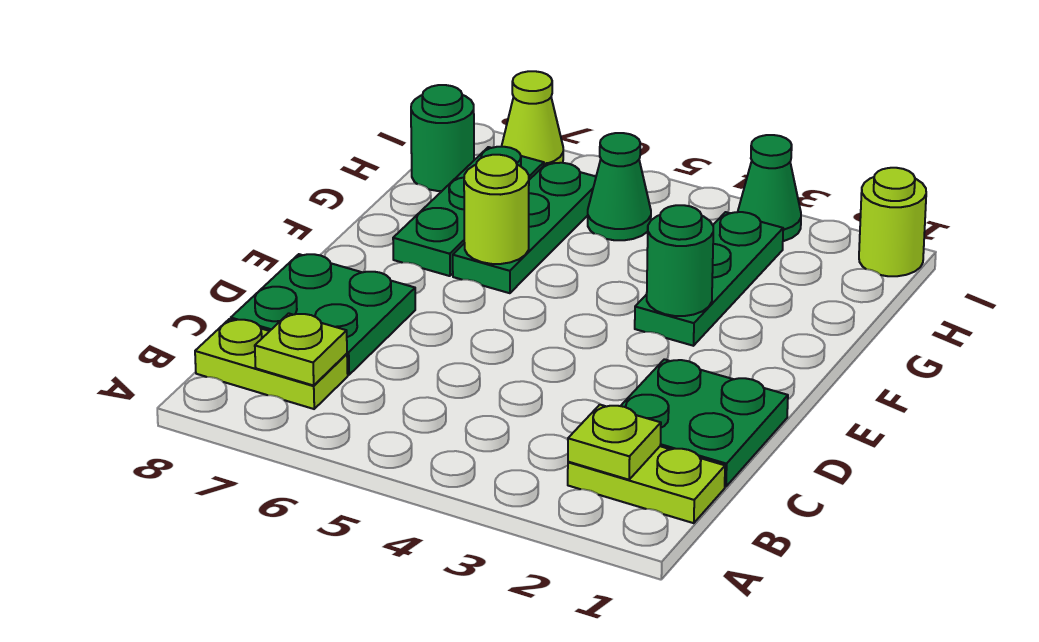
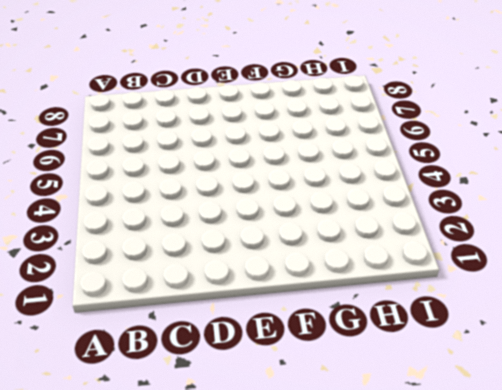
none -> lime plate B1:B2 level 1
none -> lime plate B7:B8 level 1
none -> green plate C1:D2 level 1

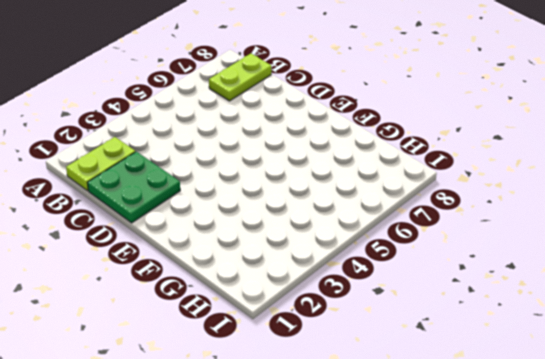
none -> green plate C7:D8 level 1
none -> green plate F3:H3 level 1
none -> green plate F6:H6 level 1

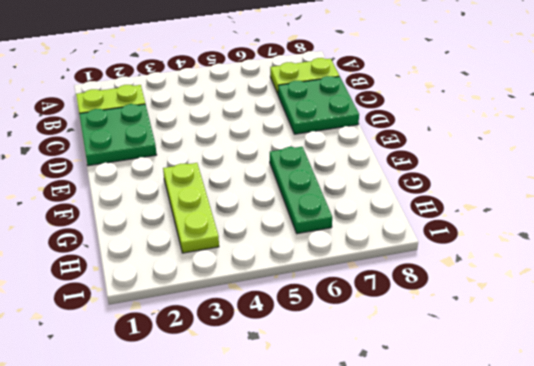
lime plate F3:H3 level 1 -> green plate F3:H3 level 1
none -> green plate F7:H7 level 1
none -> green cone H5 level 1
none -> green round brick H8 level 1

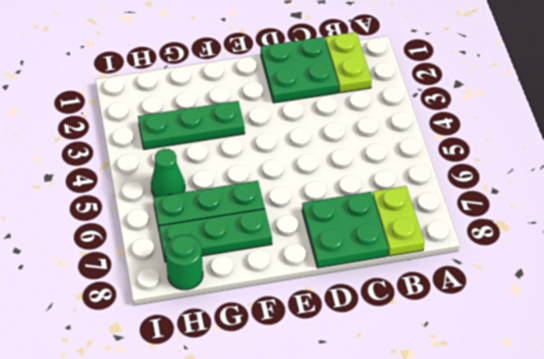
none -> lime round brick I1 level 1
none -> green cone I3 level 1
none -> lime cone I7 level 1

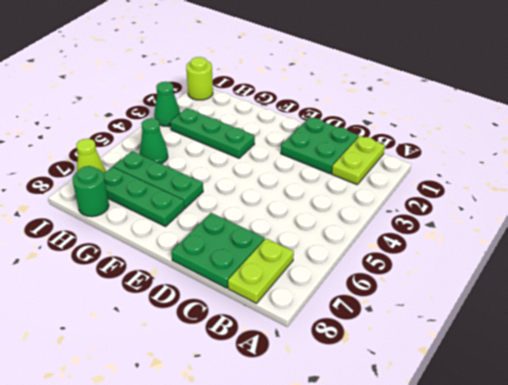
none -> lime plate B2 level 2
none -> lime plate B7 level 2
none -> green round brick F3 level 2

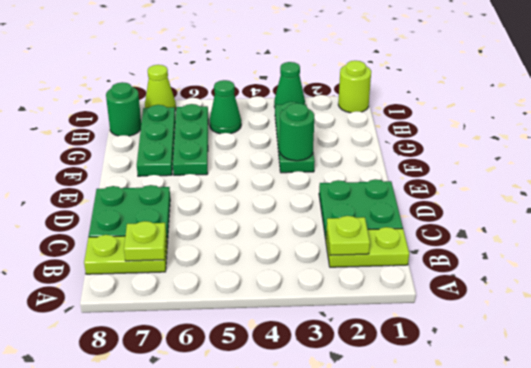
none -> lime round brick F6 level 2

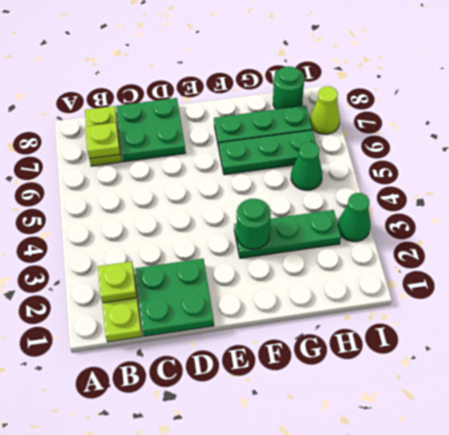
none -> lime round brick I1 level 1
none -> lime round brick F6 level 2

